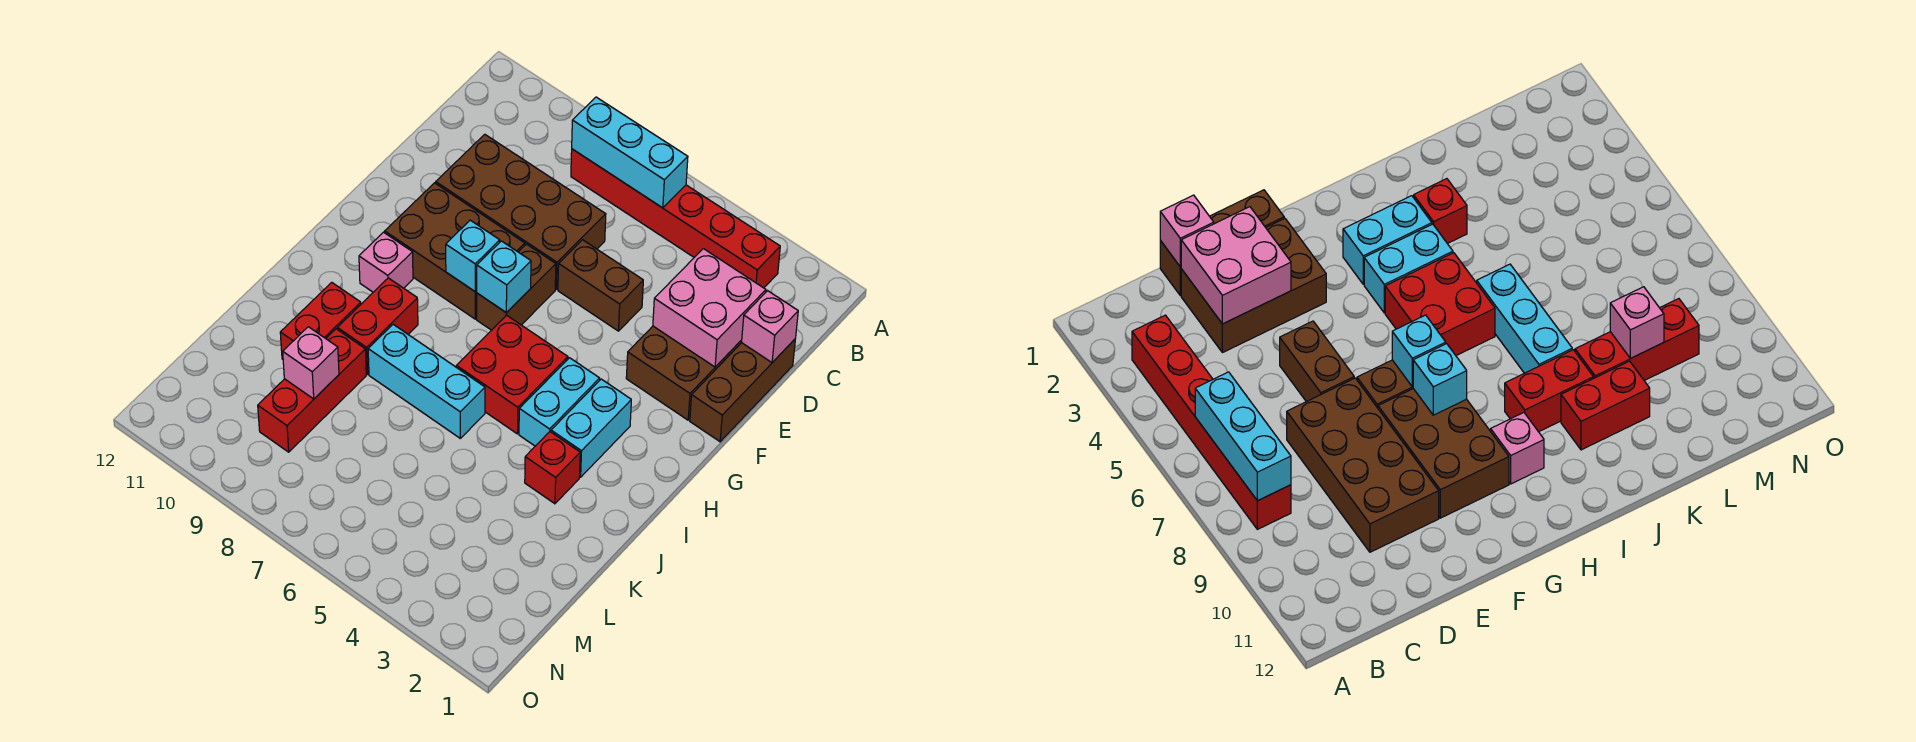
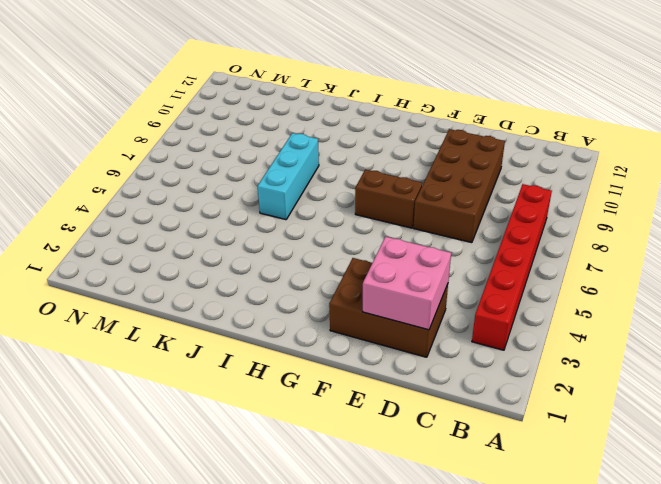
none -> brown brick D1:F1 level 1
none -> brown brick E5:E6 level 1
none -> brown brick F8:G10 level 1

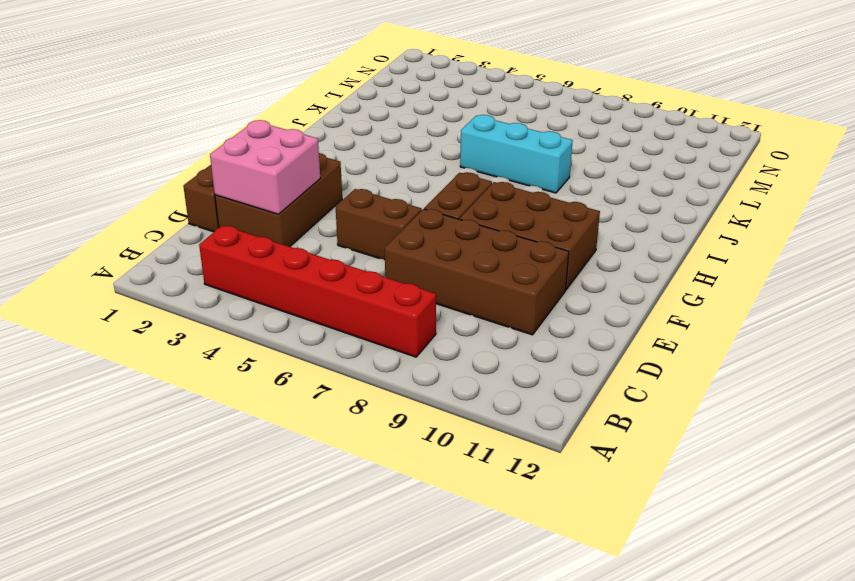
none -> cyan brick H3:I3 level 1
none -> cyan brick H4:I4 level 1
none -> red brick H5:I6 level 1

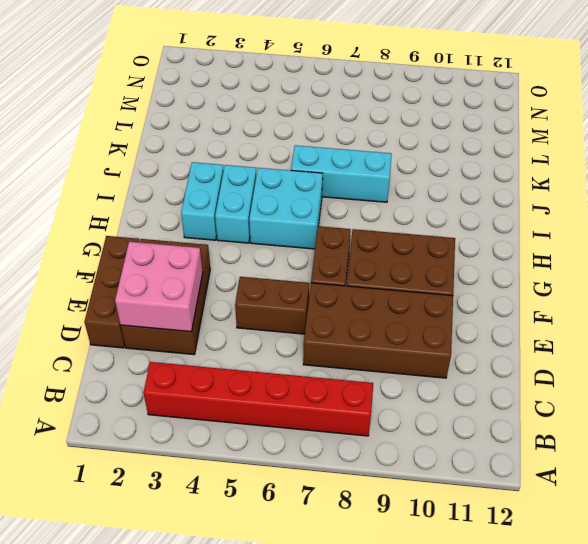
cyan brick H5:I6 level 1 -> red brick H5:I6 level 1
none -> pink brick H10 level 1
none -> red brick I9:J9 level 1
none -> red brick J3 level 1

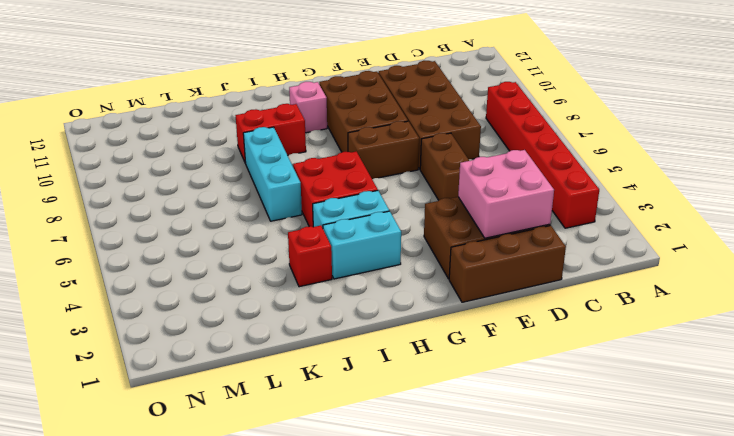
none -> red brick J10:K10 level 1
none -> red brick K9:M9 level 1
none -> cyan brick B6:B8 level 2

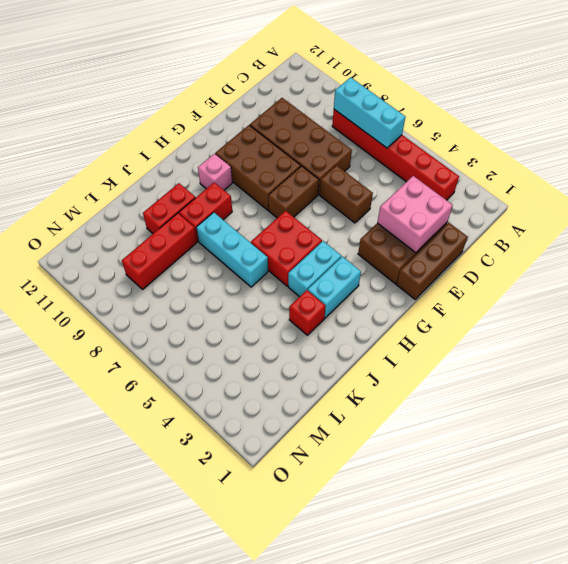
none -> pink brick D1 level 2
none -> cyan brick G7 level 2
none -> cyan brick G8 level 2

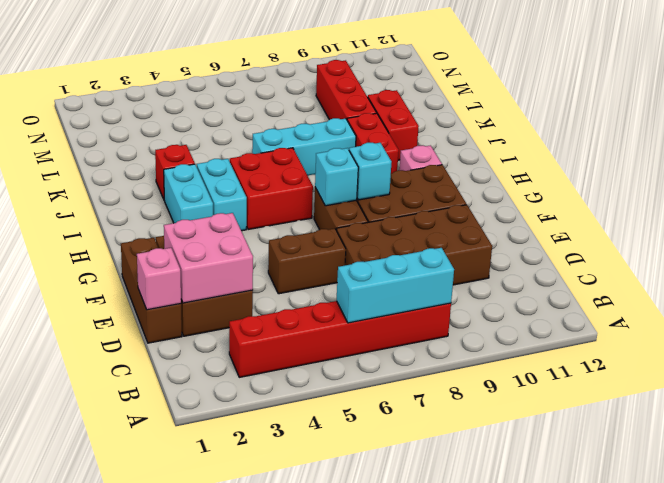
none -> pink brick L9 level 2

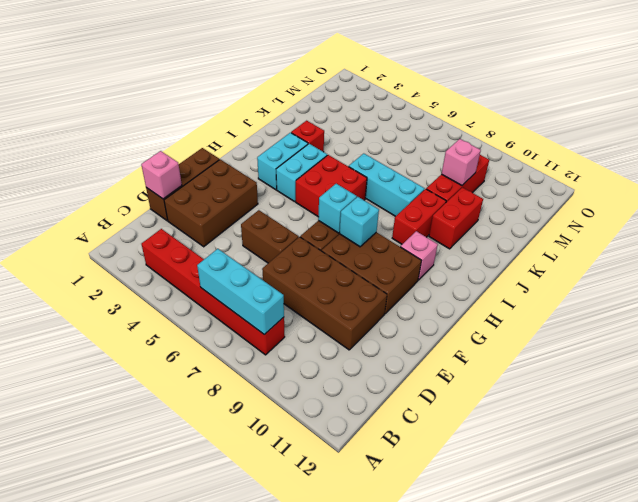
none -> pink brick D2:E3 level 2

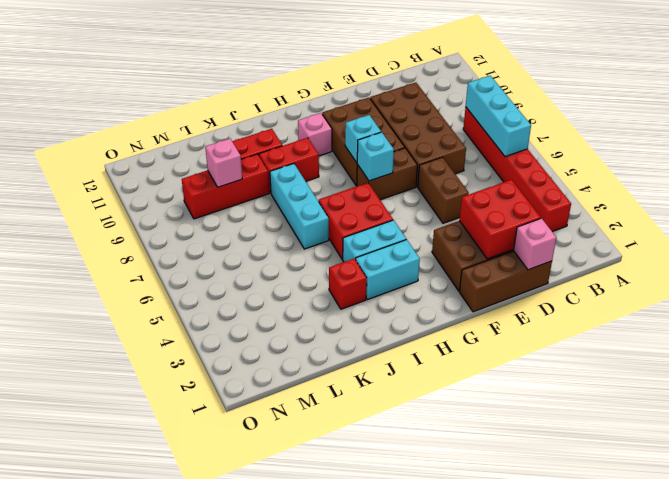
red brick D2:E3 level 2 -> pink brick D2:E3 level 2

